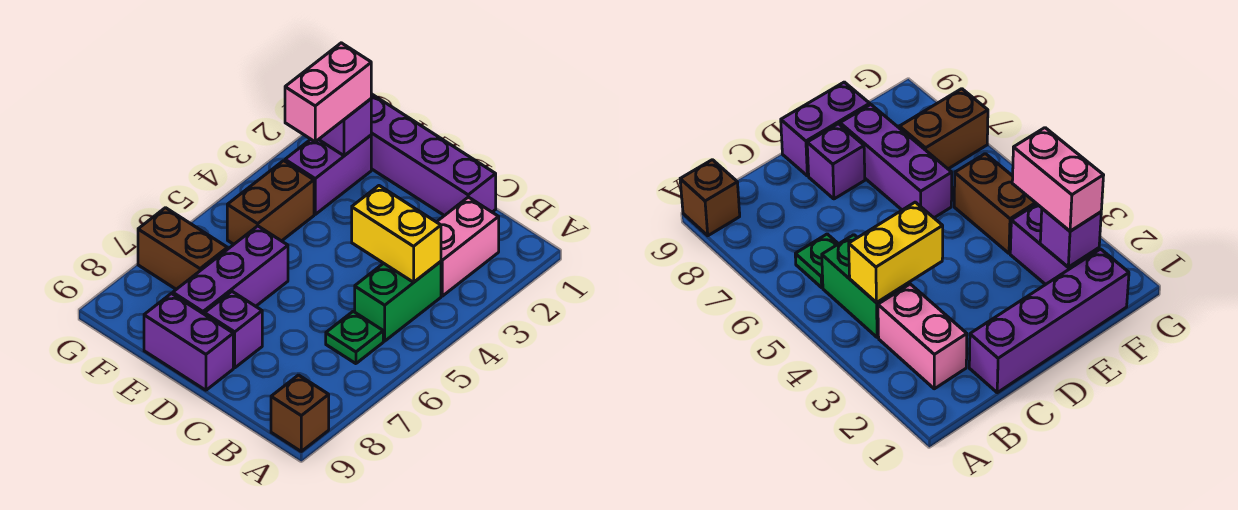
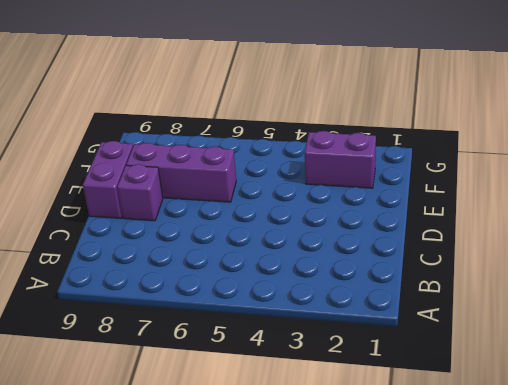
none -> brown brick A9 level 1
none -> pink brick B2:B3 level 1
none -> green brick B4:B5 level 1

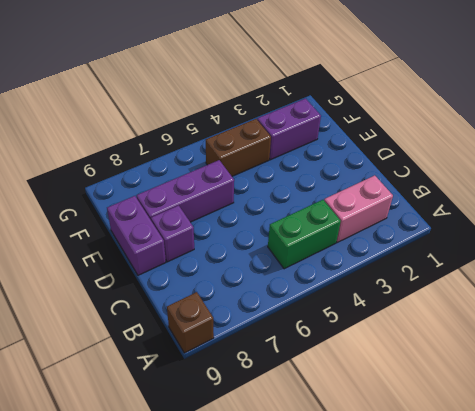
none -> green plate B6 level 1
none -> purple brick C1:F1 level 1
none -> brown brick F7:G7 level 1

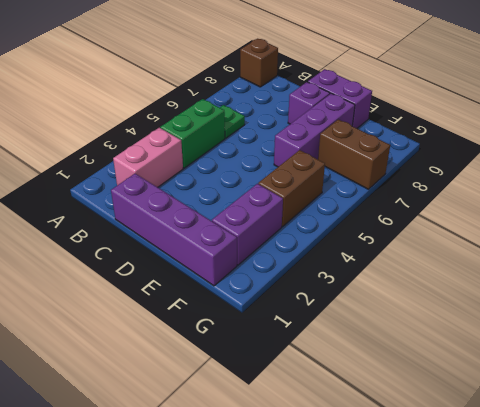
none -> yellow brick B4:C4 level 2
none -> purple brick F2 level 2
none -> pink brick F2:F3 level 3

